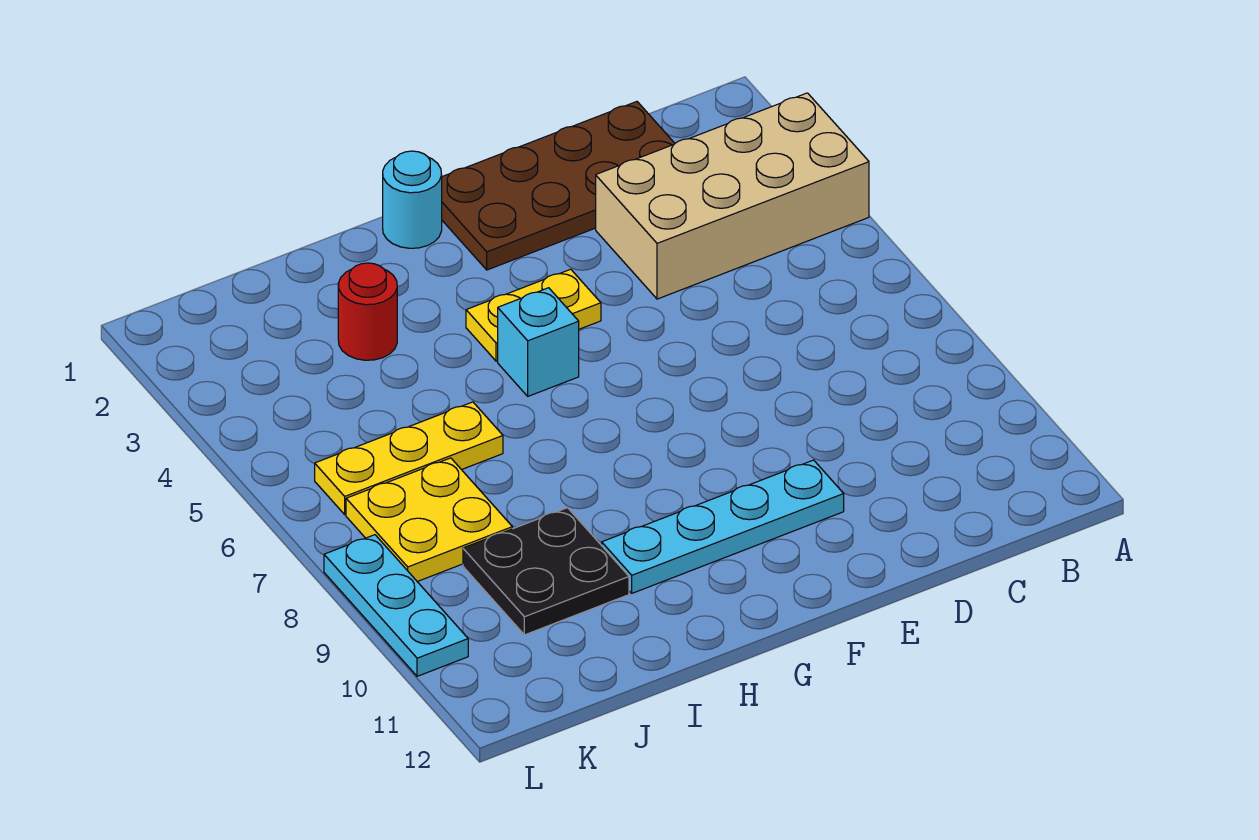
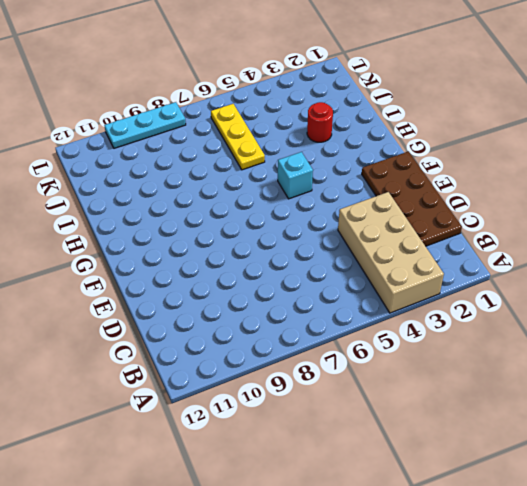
none -> cyan plate E10:H10 level 1
none -> yellow plate F4:G4 level 1

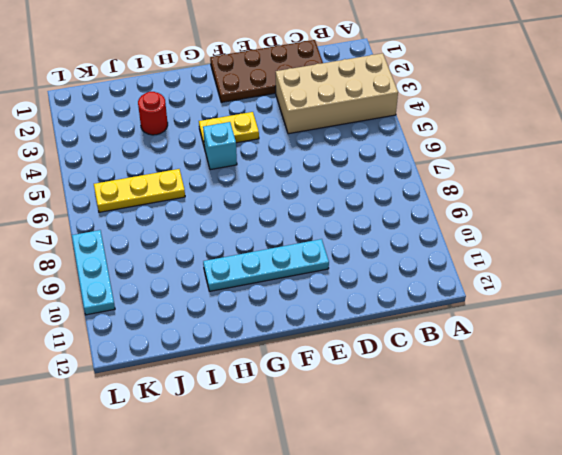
none -> cyan round brick G1 level 1
none -> black plate I9:J10 level 1

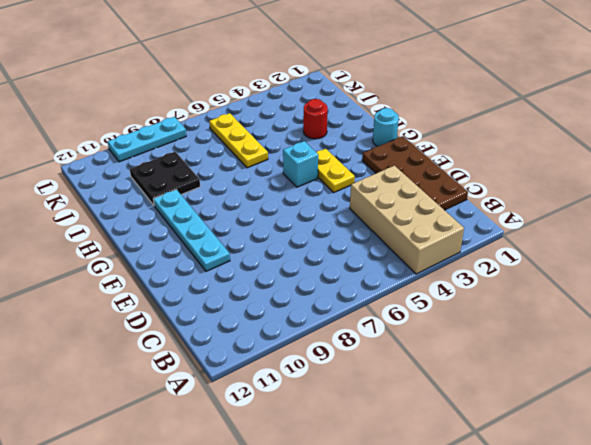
none -> yellow plate J7:K8 level 1

